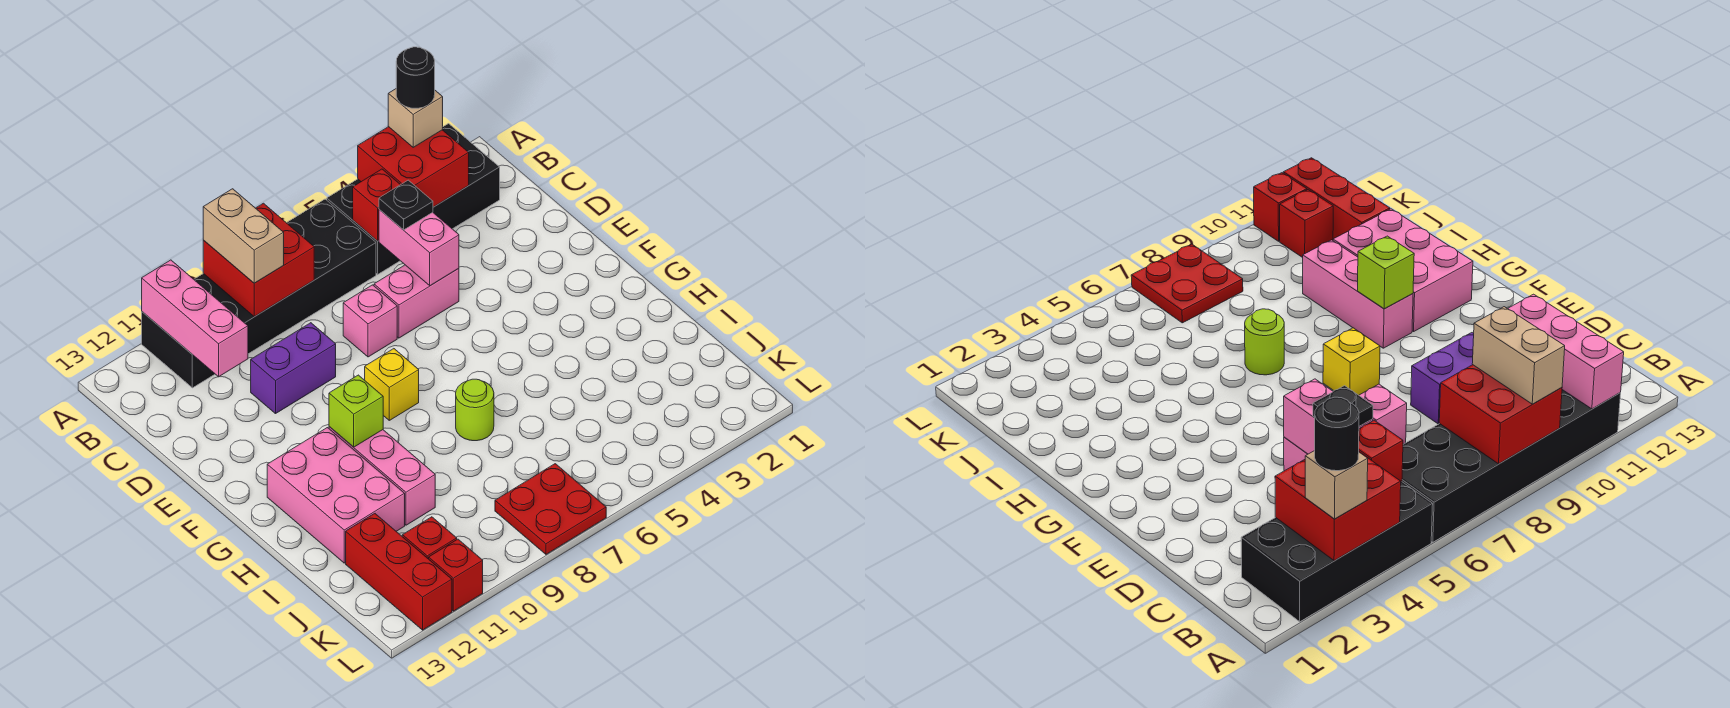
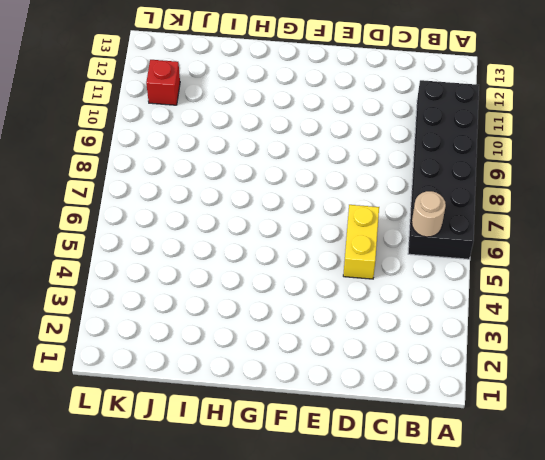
tan round brick B6 level 2 -> none
yellow brick D5:D6 level 1 -> pink brick D5:D6 level 1
none -> black brick A2:B5 level 1
none -> pink brick D7 level 1
none -> purple brick D9:D10 level 1

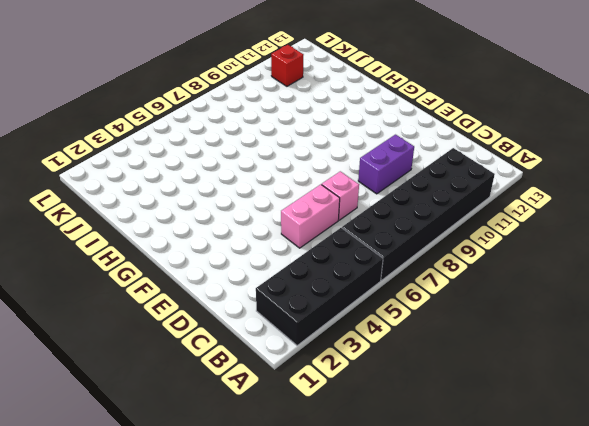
none -> yellow brick F8 level 1
none -> pink brick G10:I10 level 1
none -> pink brick G11:I12 level 1

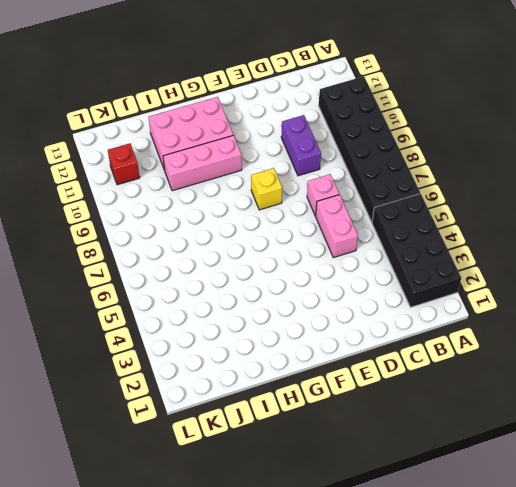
none -> lime round brick H7 level 1
none -> red brick J12:L12 level 1
none -> red plate K7:L8 level 1

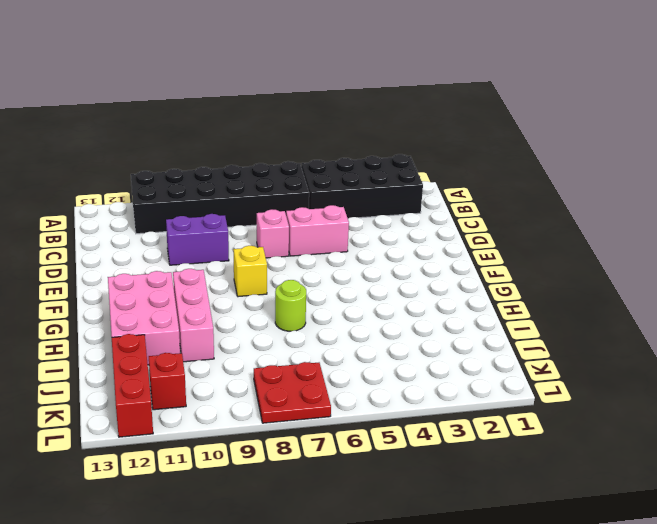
none -> red brick L11 level 1
none -> red brick A3:B4 level 2
none -> red brick A8:B9 level 2

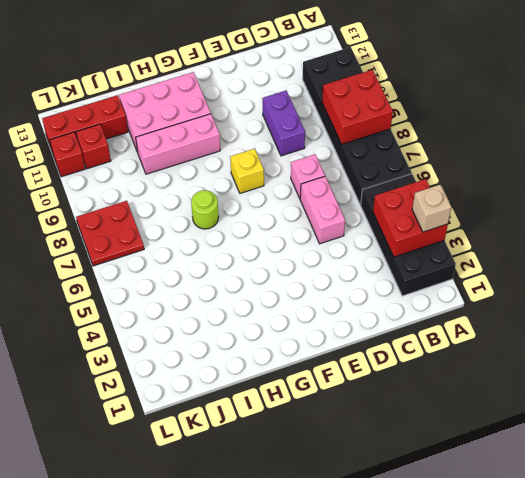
none -> pink brick A11:C11 level 2
none -> red brick B5 level 2
none -> pink brick C5:D5 level 2

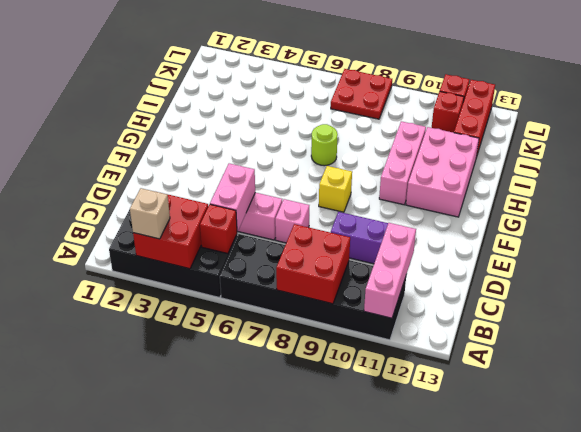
none -> lime brick G10 level 2
none -> tan brick A9:B9 level 3
none -> black plate C5 level 3

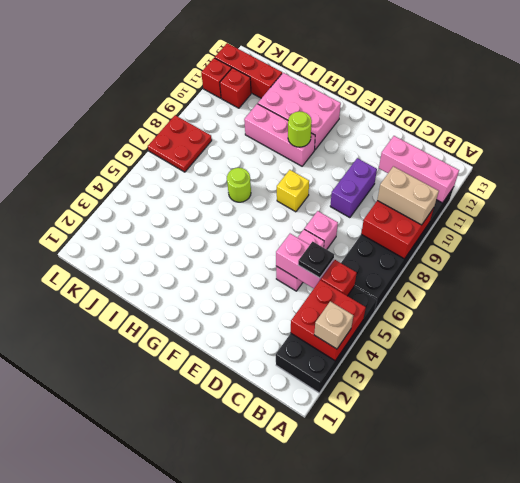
lime round brick G10 level 2 -> lime brick G10 level 2
none -> black round brick A3 level 4

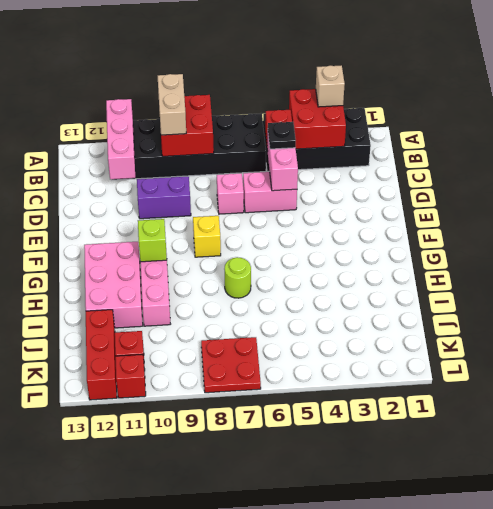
none -> black round brick A3 level 4

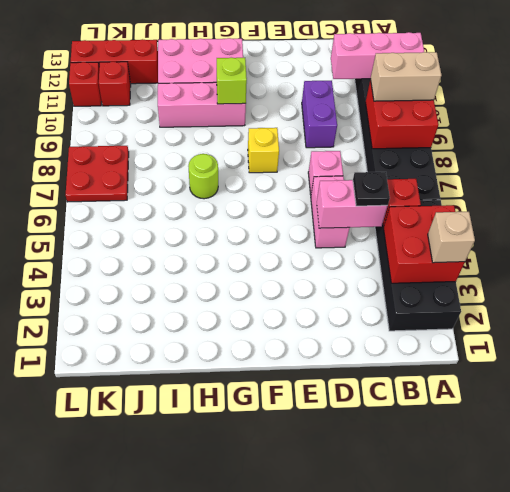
none -> black round brick A3 level 4

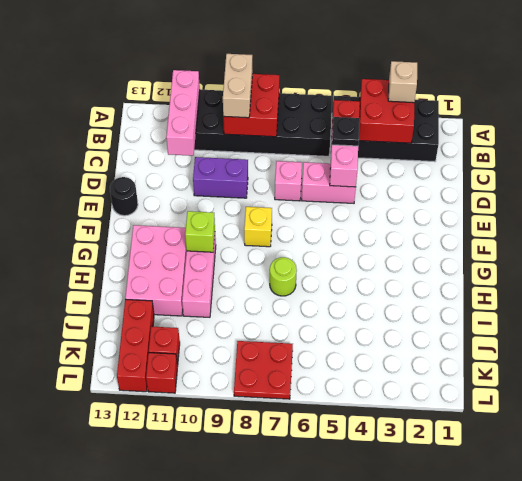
black round brick E13 level 1 -> black round brick A3 level 4

